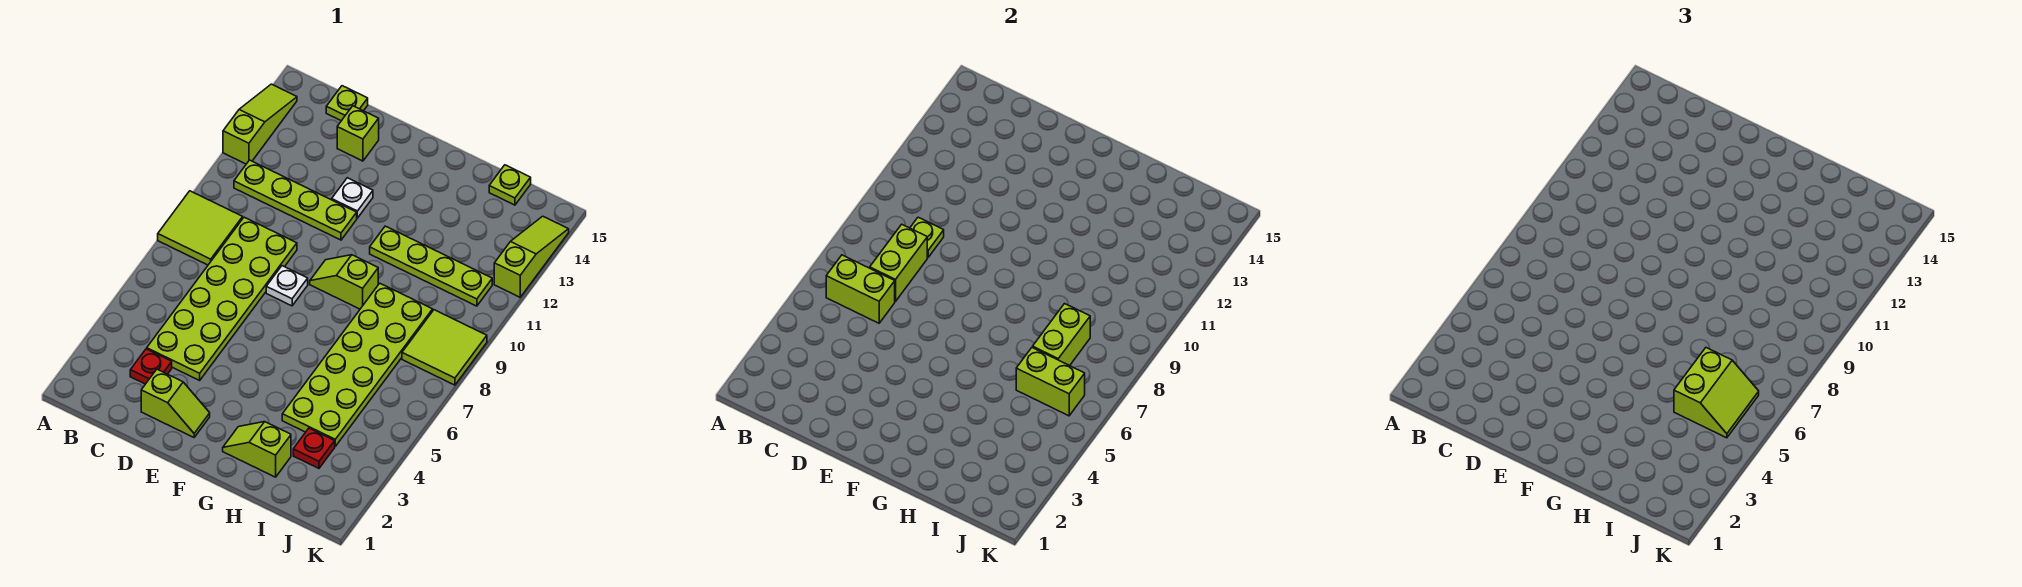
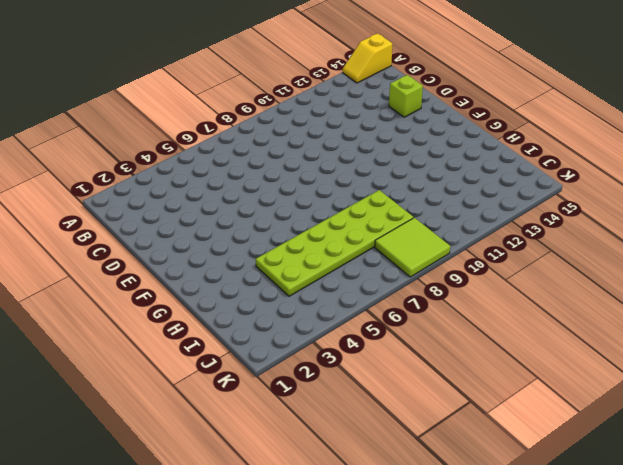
yellow slope A14:A15 level 1 top 15 -> lime slope A12:A14 level 1 top 12
none -> lime tile A8:B9 level 1
none -> lime plate B11:E11 level 1
none -> red plate C3 level 1

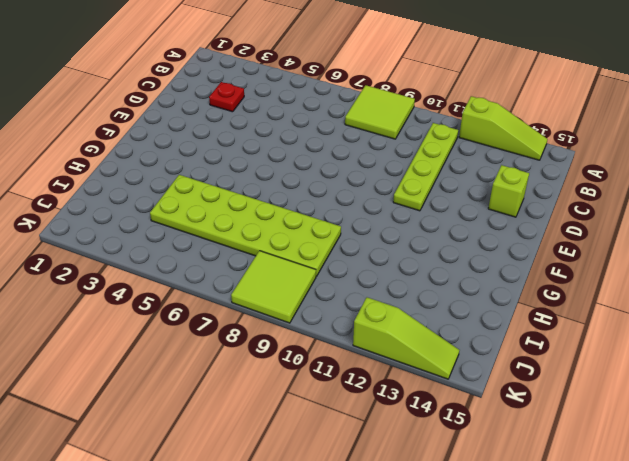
none -> lime plate C4:D9 level 1
none -> lime plate C15 level 1
none -> lime slope D2:E2 level 1 top D

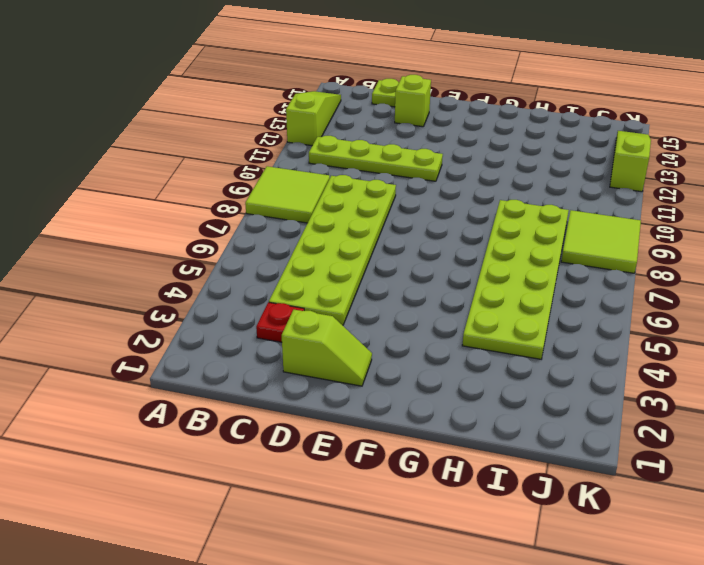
none -> white plate E8 level 1
none -> white plate E12 level 1
none -> lime slope F9:G9 level 1 top G

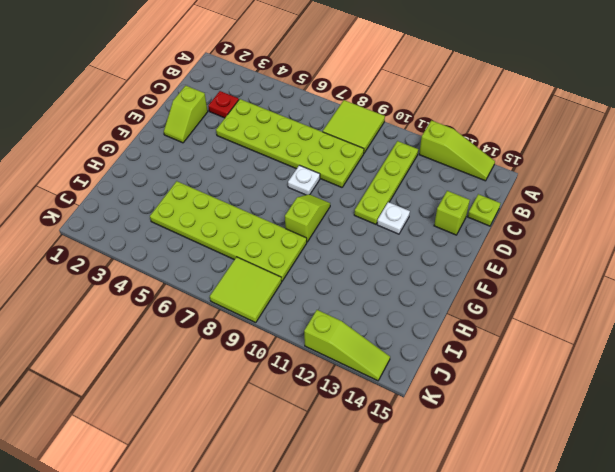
none -> lime slope G2:H2 level 1 top H
none -> lime plate G11:J11 level 1
none -> red plate I3 level 1

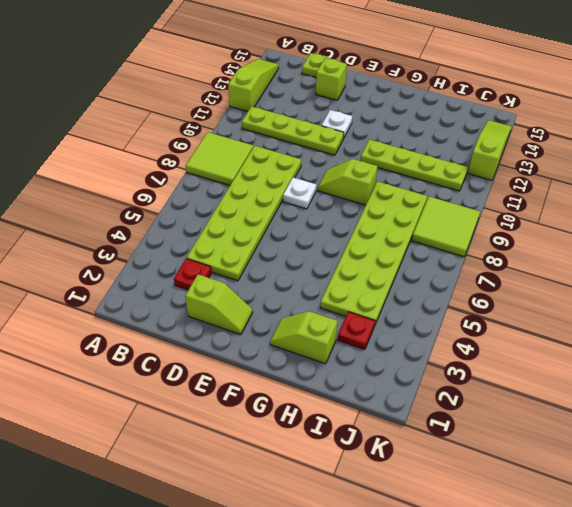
none -> lime plate I15 level 1
none -> lime brick B6:C6 level 2
none -> lime brick C7:C8 level 2

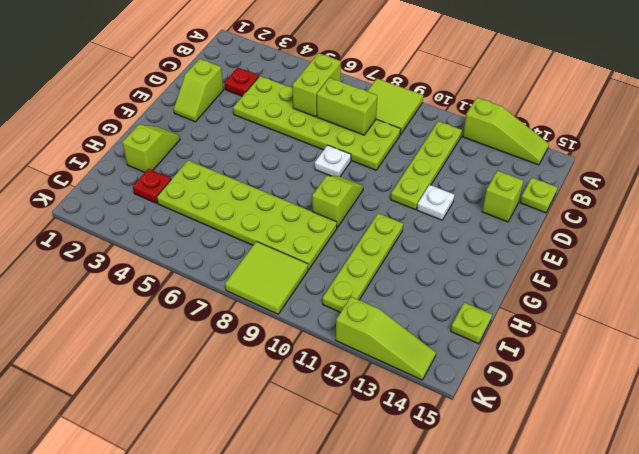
none -> lime plate C9 level 2
none -> lime brick I6:J6 level 2
none -> lime brick I7:I8 level 2

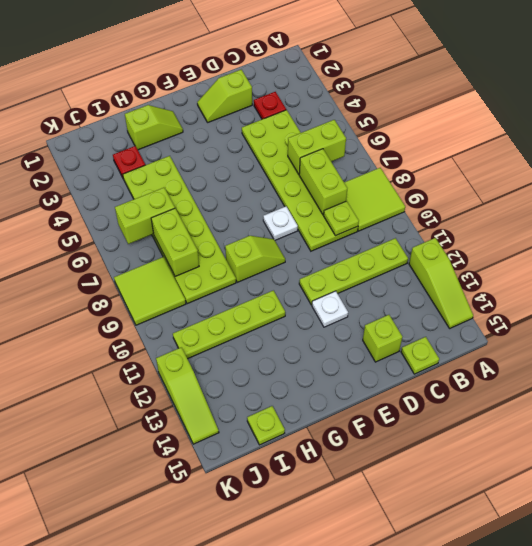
none -> lime slope I5:J6 level 3 top I

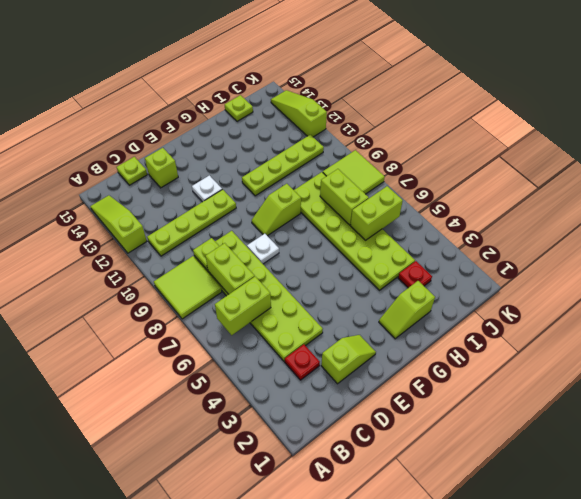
none -> lime slope I5:J6 level 3 top I

